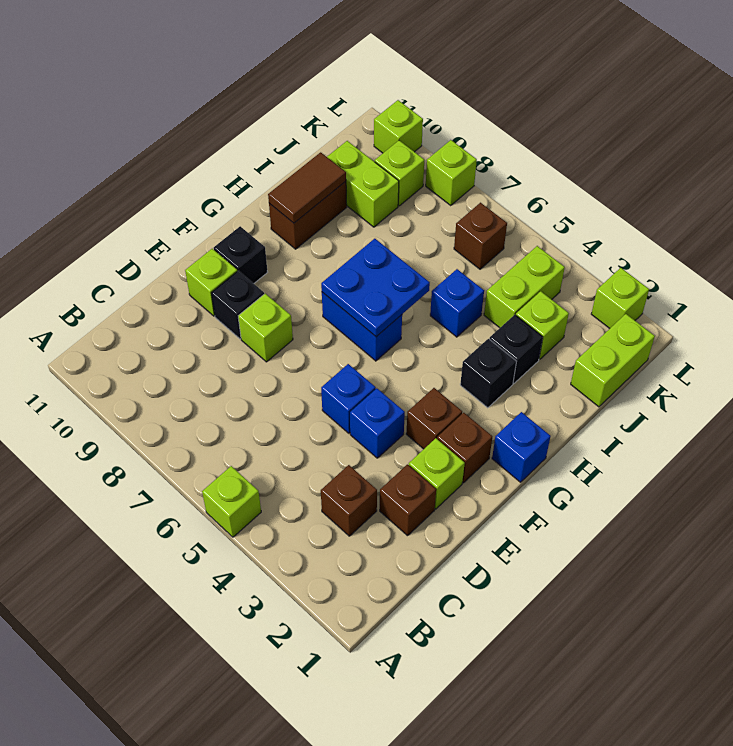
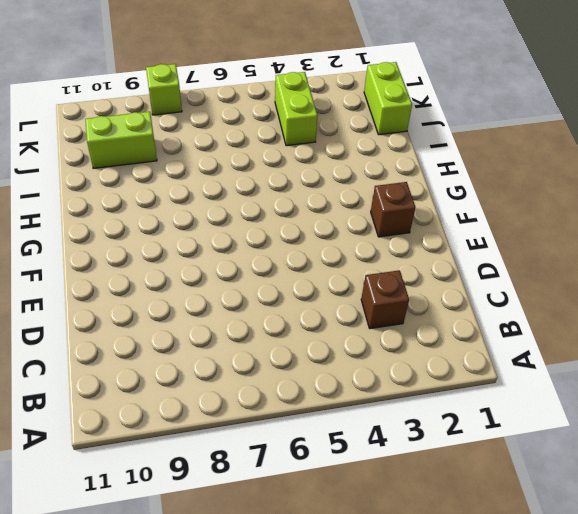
none -> lime brick A5 level 1
none -> brown brick D2 level 1
none -> lime brick E2 level 1

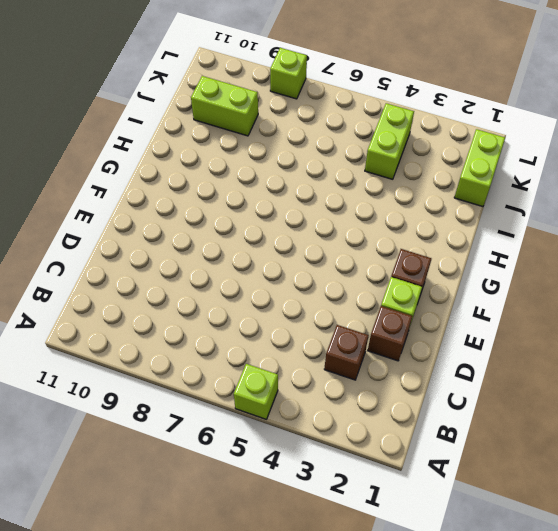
none -> blue brick E4 level 1
none -> blue brick E5 level 1
none -> lime brick E8 level 1

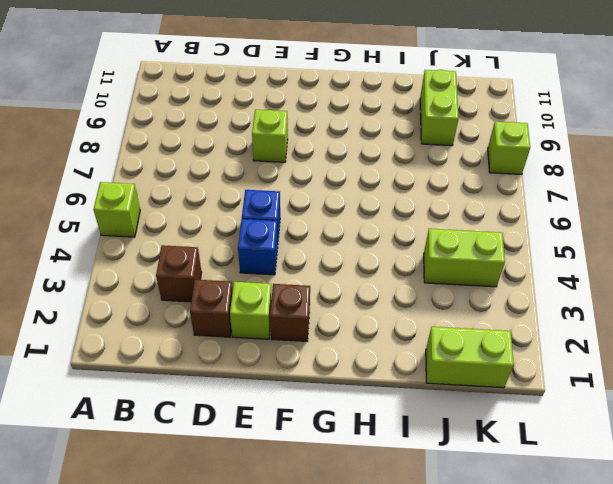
none -> black brick E9 level 1
none -> lime brick E10 level 1
none -> brown brick F3 level 1

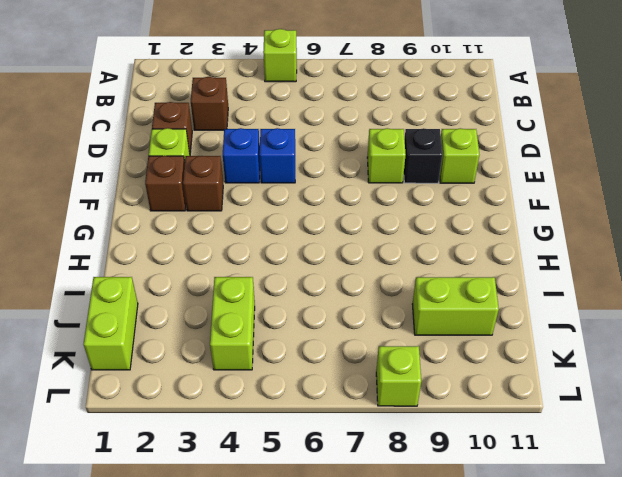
none -> black brick F10 level 1
none -> blue brick G1 level 1
none -> blue brick G6:G7 level 1

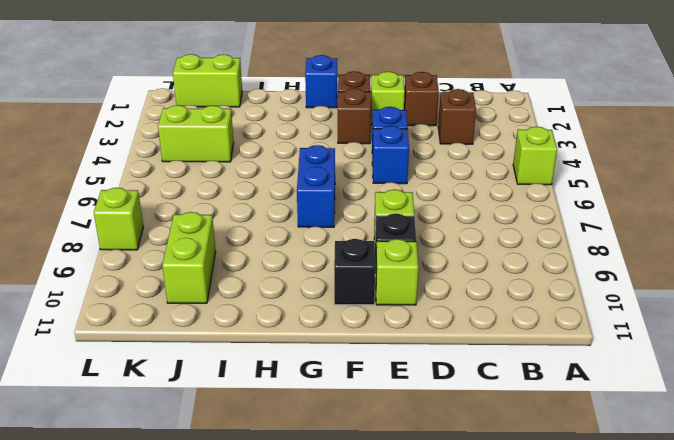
none -> black brick H3 level 1
none -> brown brick H10:I10 level 1
none -> black brick I3 level 1

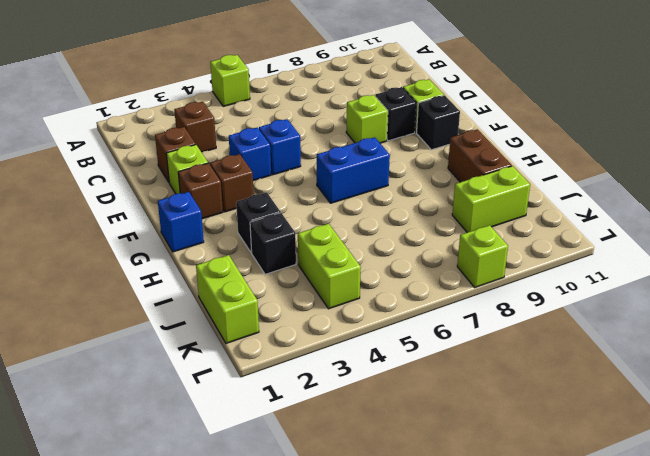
none -> blue brick I5 level 1
none -> lime brick J3 level 1
none -> brown brick K6 level 1

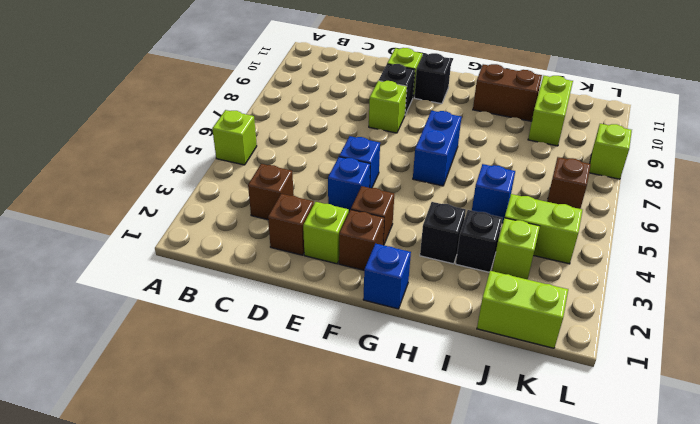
none -> lime brick K9 level 1
none -> lime brick L2 level 1
none -> lime brick L10 level 1

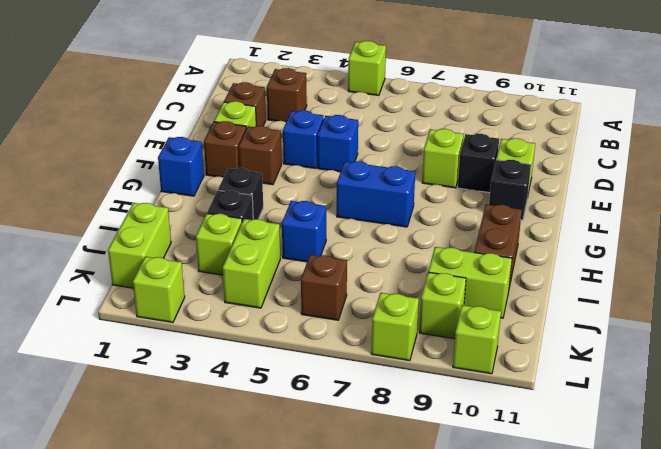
none -> blue plate G6:H7 level 2
none -> brown tile H10:I10 level 2

